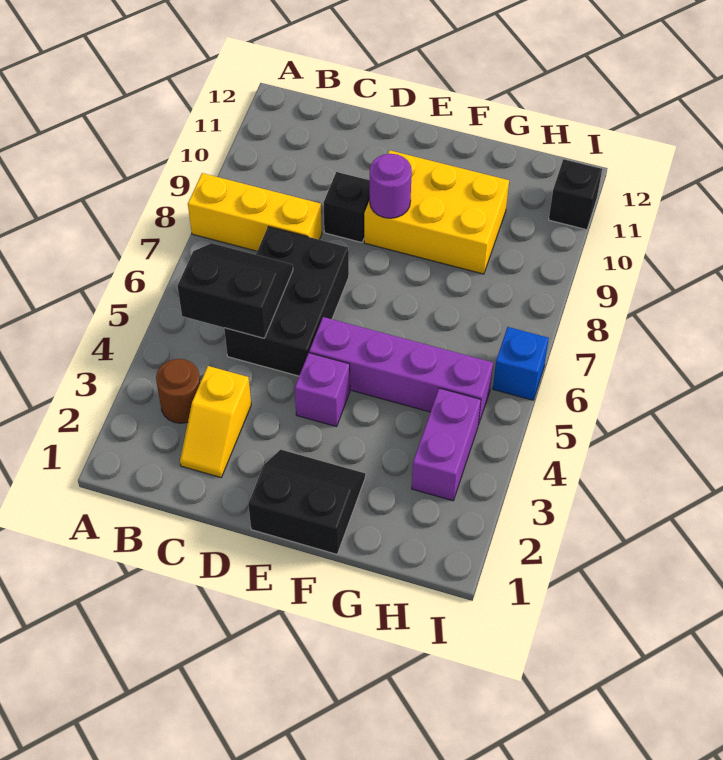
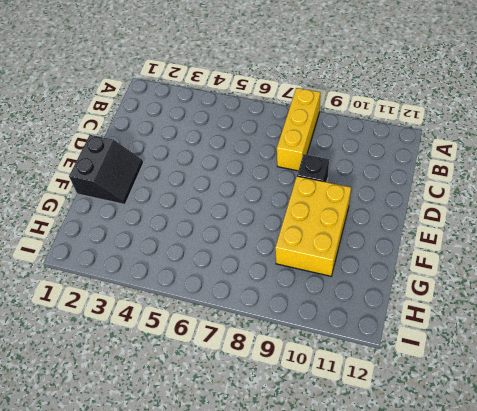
none -> brown round brick B3 level 1
none -> yellow slope C2:C3 level 1 top 3
none -> black brick C5:D7 level 1

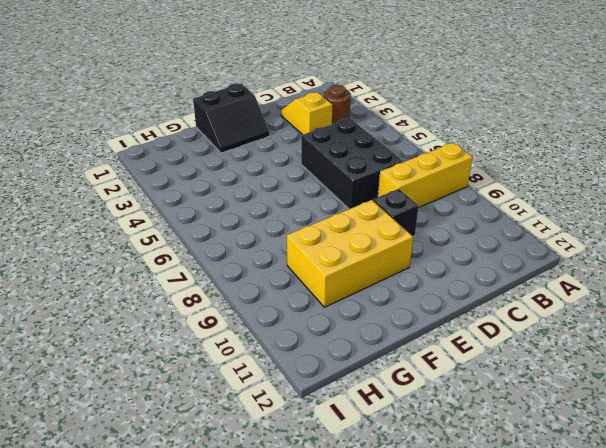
none -> purple brick E4 level 1
none -> purple brick E5:H5 level 1
none -> purple brick H3:H4 level 1

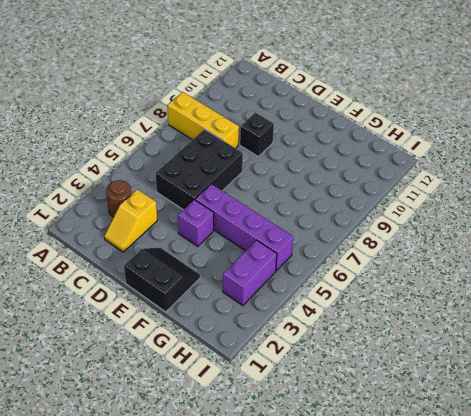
none -> yellow brick E9:G10 level 1
none -> blue brick I6 level 1
none -> black brick I11 level 1

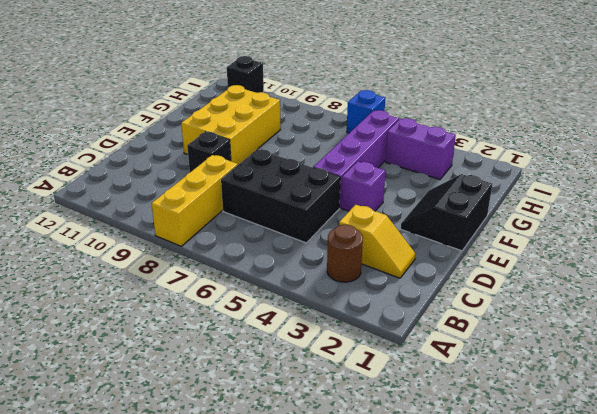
none -> black slope B5:C6 level 2 top 5
none -> purple round brick E9 level 2

